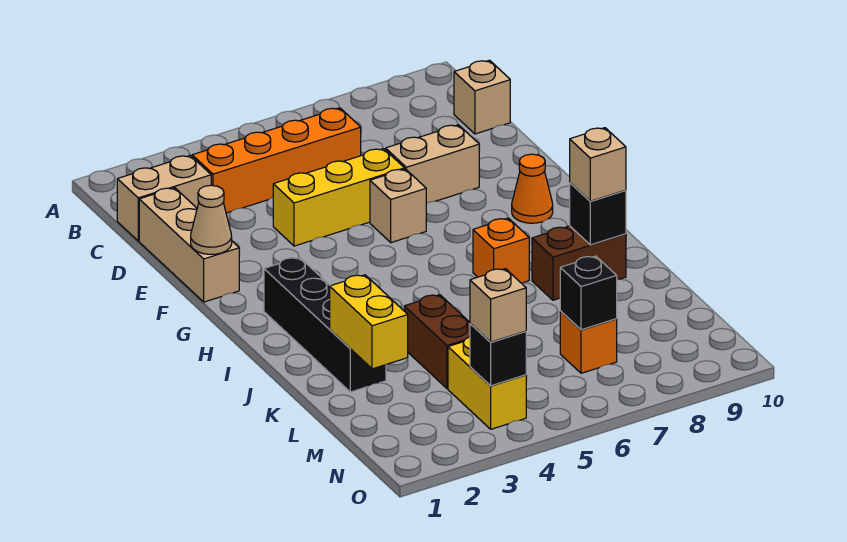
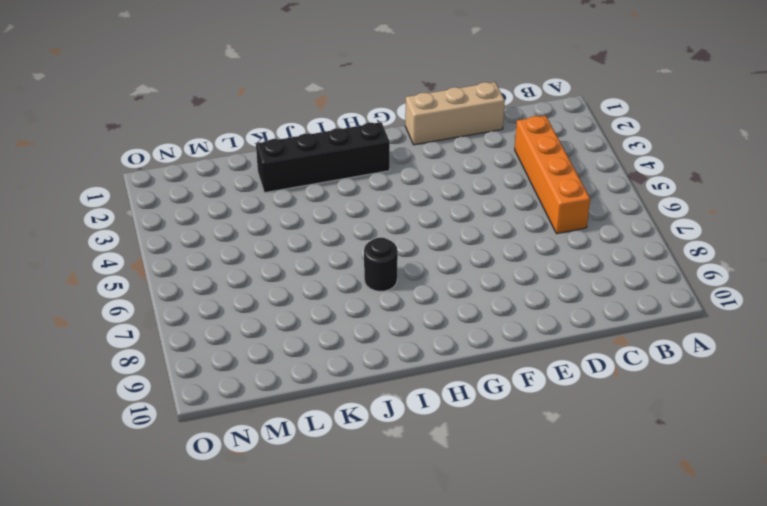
black round brick I7 level 1 -> orange brick I7 level 1
none -> tan brick C1:C2 level 1
none -> tan brick C10 level 1
none -> yellow brick E4:E6 level 1

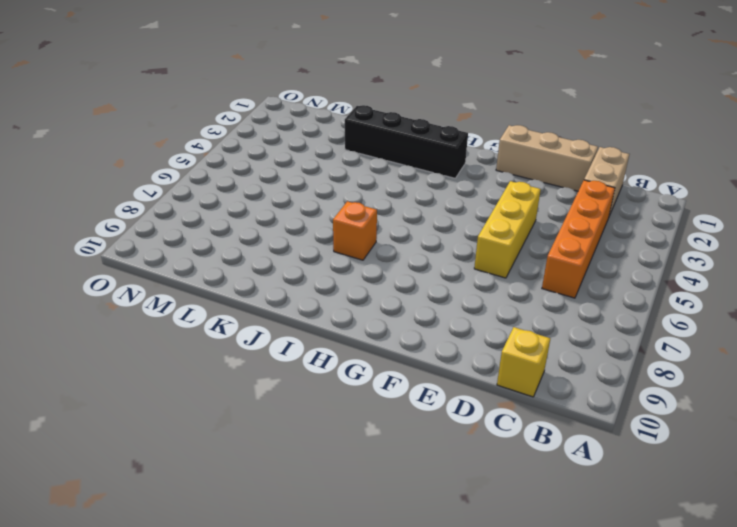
yellow brick C10 level 1 -> tan brick C10 level 1
none -> tan brick E7:E8 level 1
none -> tan brick F6 level 1
none -> orange cone G9 level 1

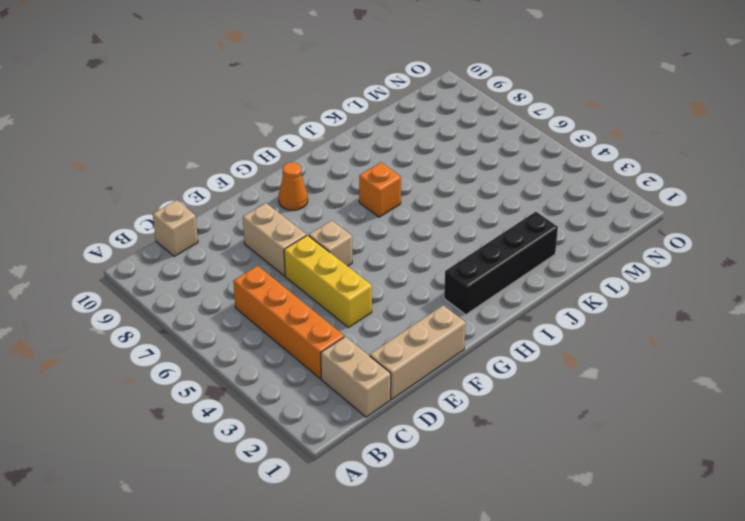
none -> brown brick J8:J9 level 1
none -> brown brick K4:L4 level 1
none -> yellow brick M4:N4 level 1

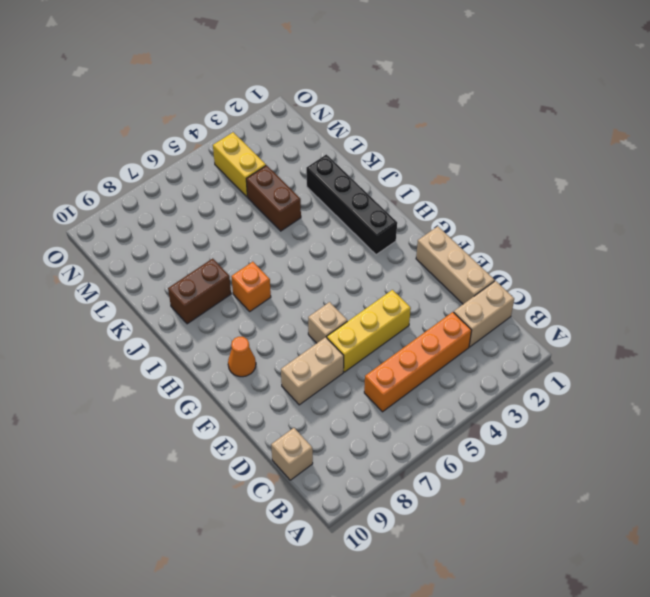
none -> orange brick M7 level 1
none -> tan cone F1 level 2
none -> black brick J9 level 2

